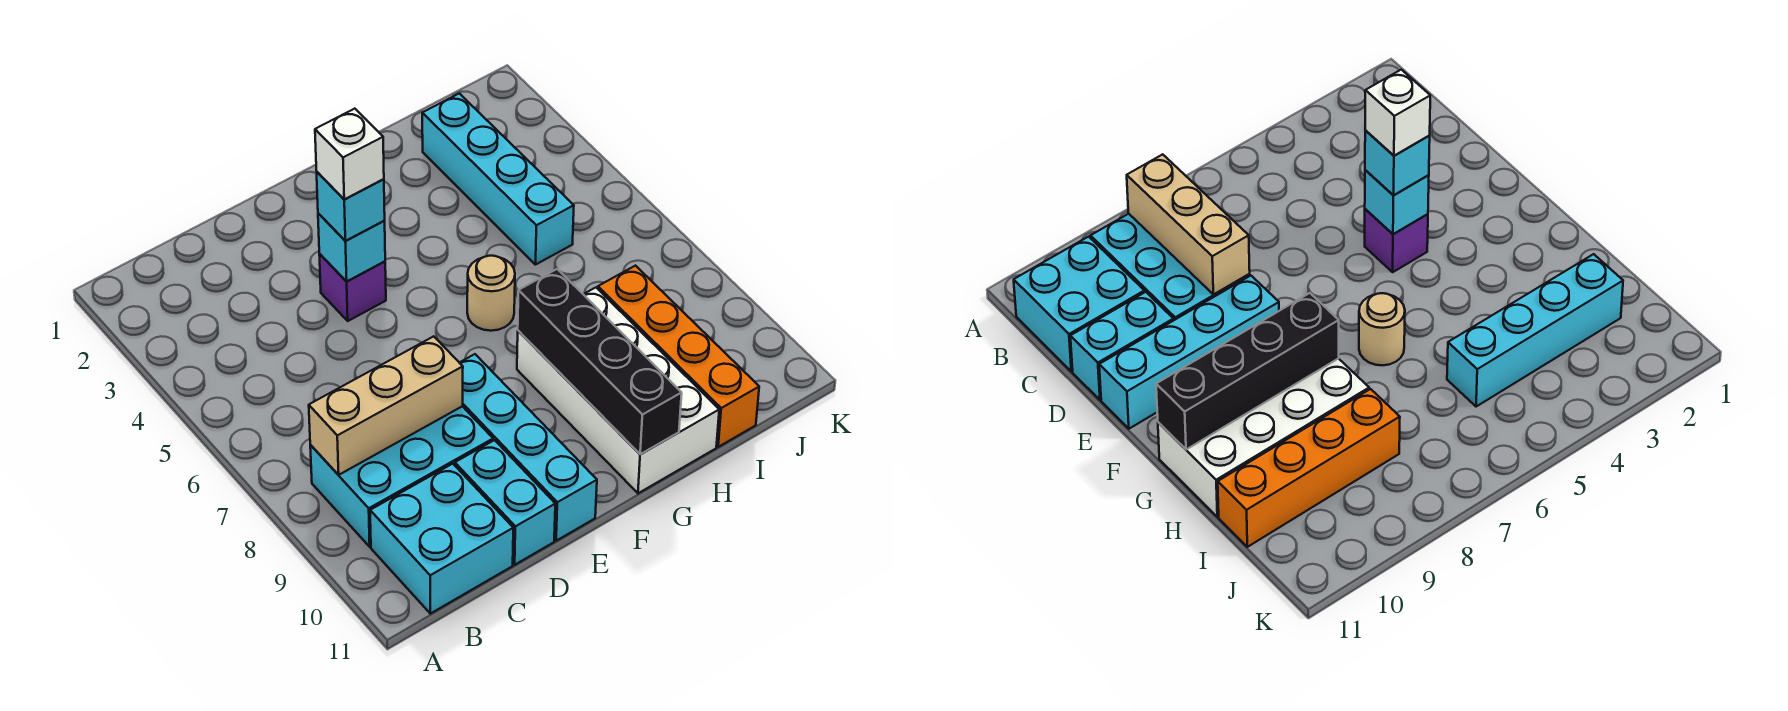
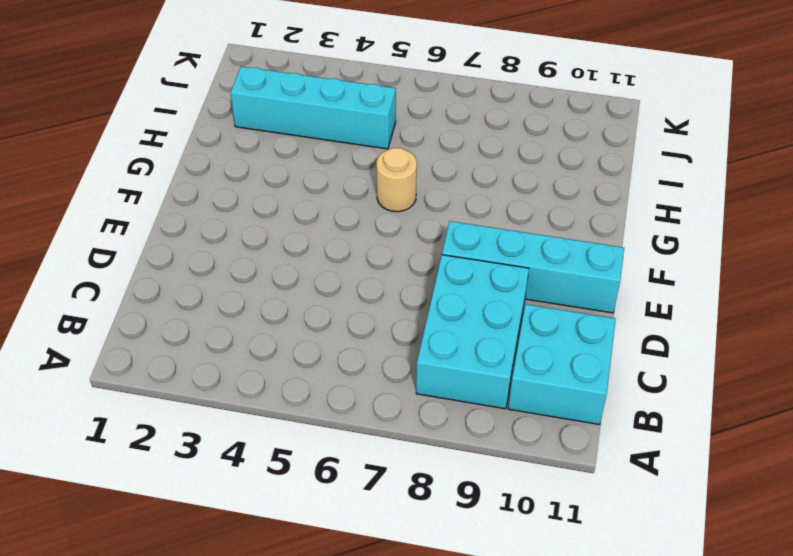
none -> cyan brick D10:D11 level 1
none -> purple brick E4 level 1
none -> white brick G8:H11 level 1

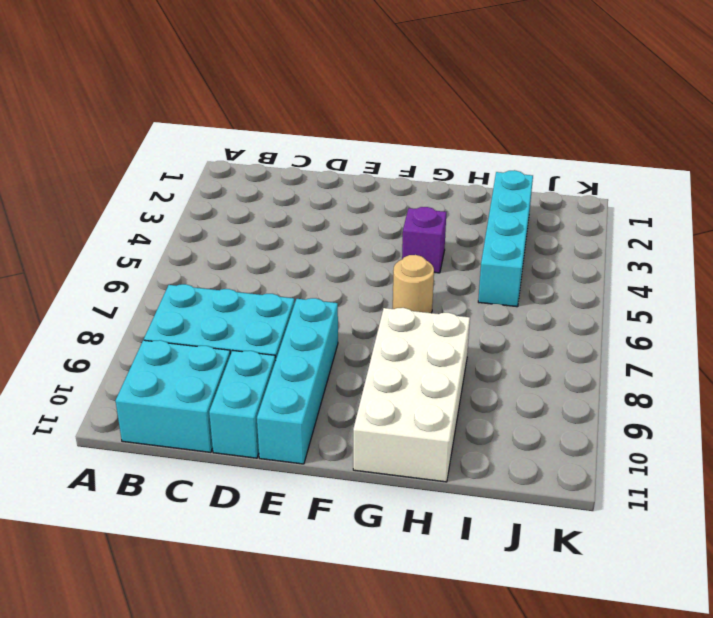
purple brick G4 level 1 -> purple brick E4 level 1
none -> orange brick I8:I11 level 1
none -> tan brick B8:D8 level 2
none -> cyan brick E4 level 2

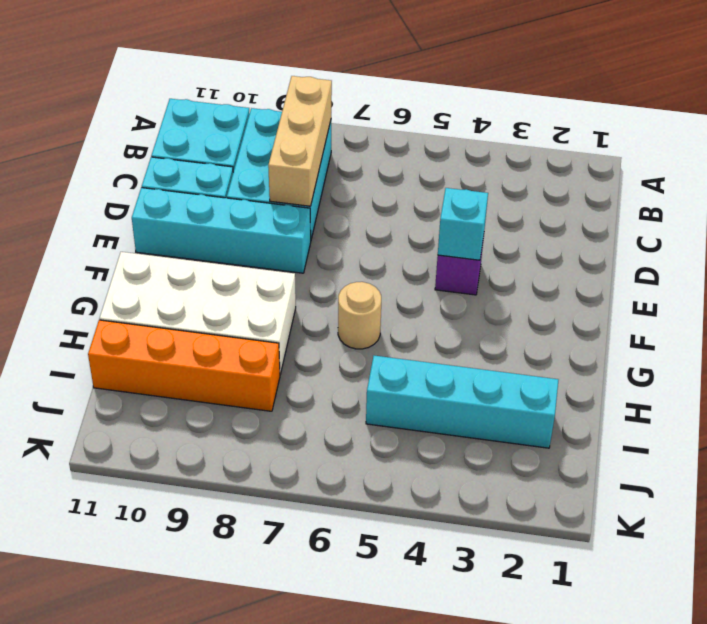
none -> black brick G8:G11 level 2
none -> cyan brick E4 level 3
none -> white brick E4 level 4

